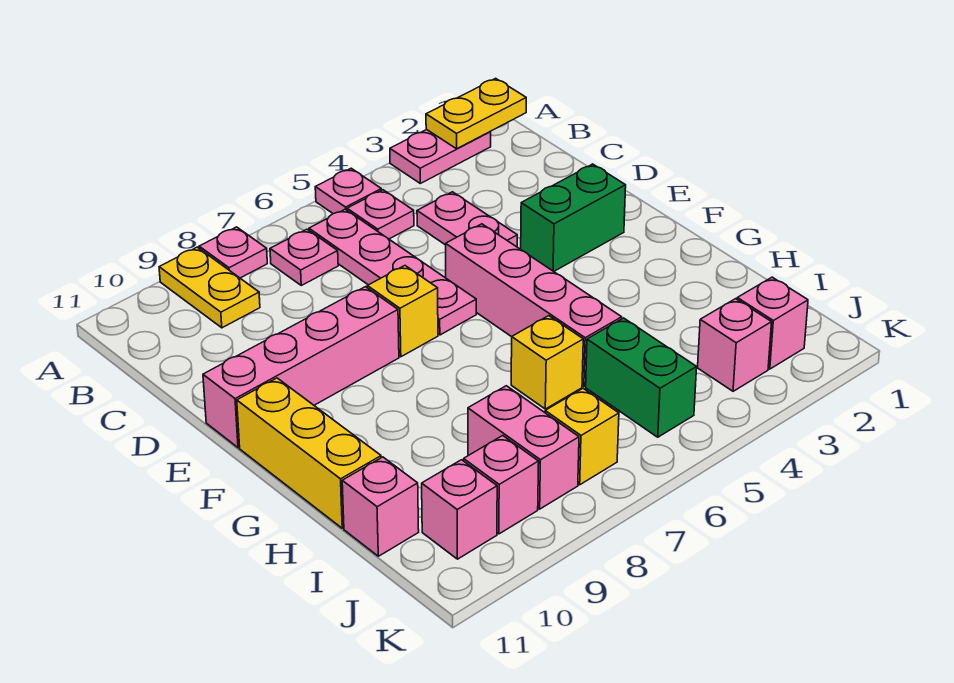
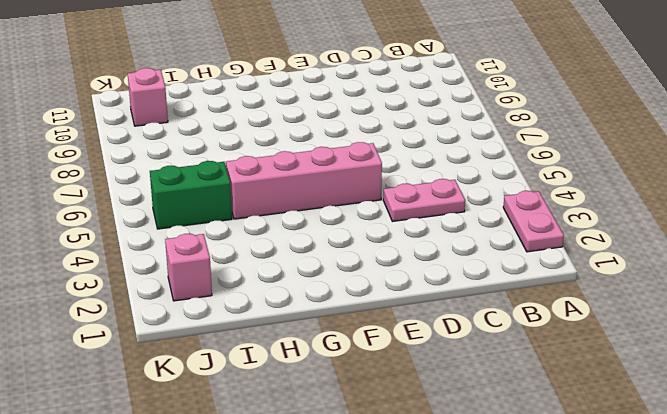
none -> pink plate A5 level 1
none -> pink plate A8 level 1
none -> yellow plate A9:B9 level 1

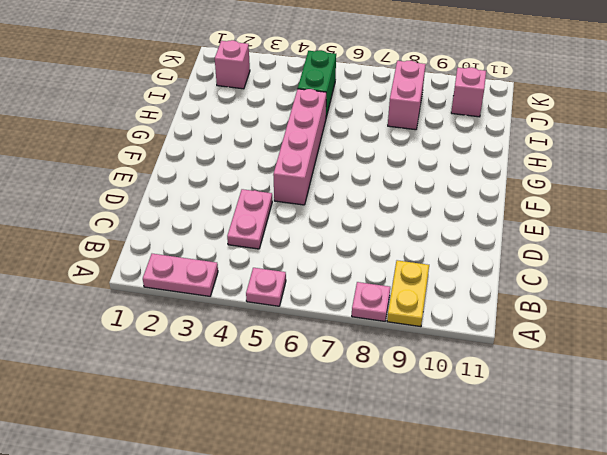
none -> pink plate B5 level 1
none -> pink plate B6:E6 level 1
none -> pink plate B7 level 1

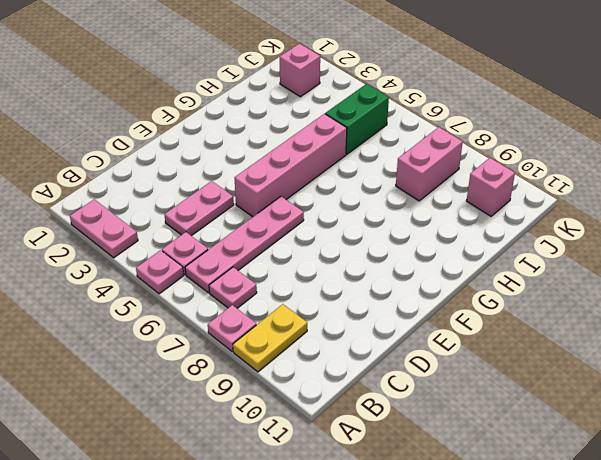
none -> green brick E2:E3 level 1
none -> yellow brick E7 level 1
none -> pink brick E8:E11 level 1

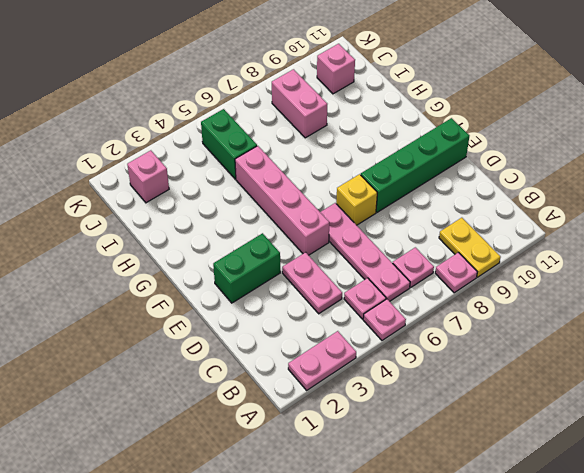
green brick E8:E11 level 1 -> pink brick E8:E11 level 1
none -> yellow brick F11:H11 level 1
none -> yellow brick H6 level 1
none -> pink brick I11 level 1

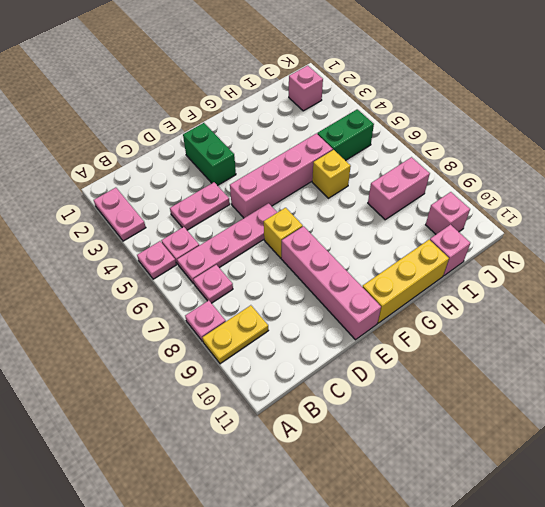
none -> pink brick J3 level 1
none -> yellow brick J7 level 1
none -> pink brick J9 level 1

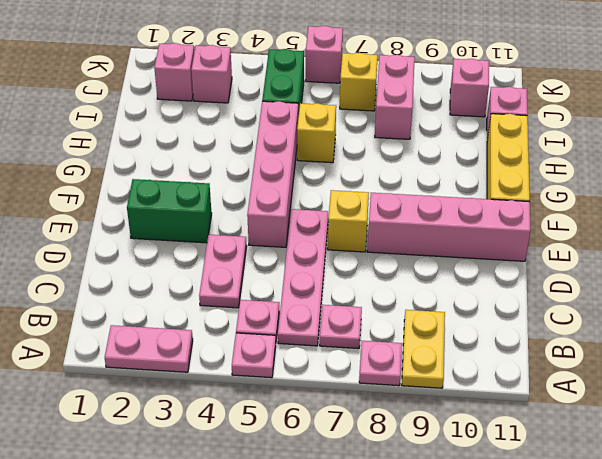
pink brick K6 level 1 -> pink brick J9 level 1
none -> yellow plate A1:A2 level 2

